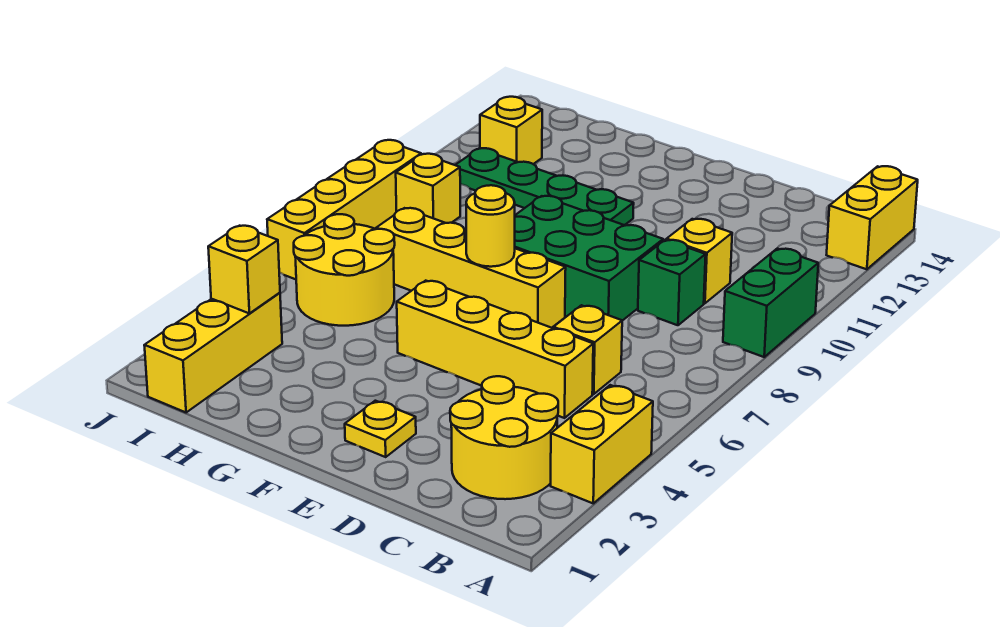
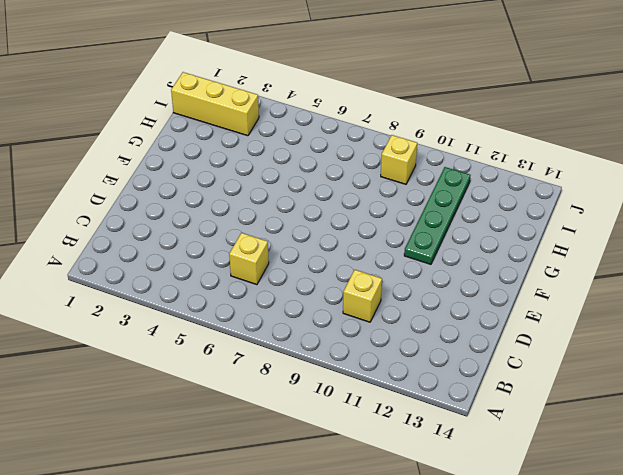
none -> yellow brick A3:A4 level 1
none -> green brick A9:A10 level 1
none -> yellow brick A13:A14 level 1

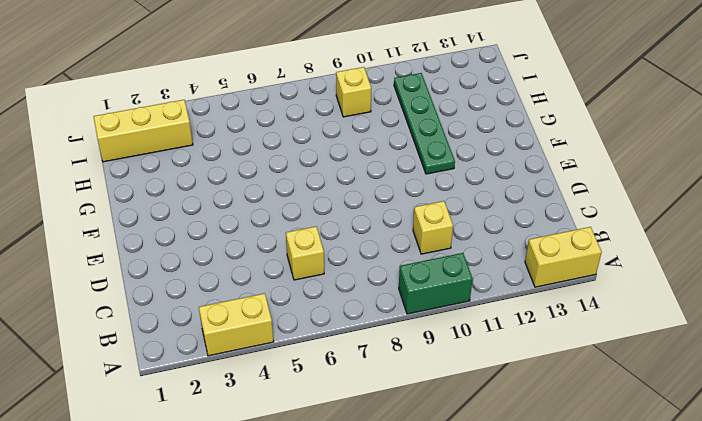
none -> yellow round brick B2:C3 level 1
none -> yellow brick C5:F5 level 1
none -> green brick C9 level 1

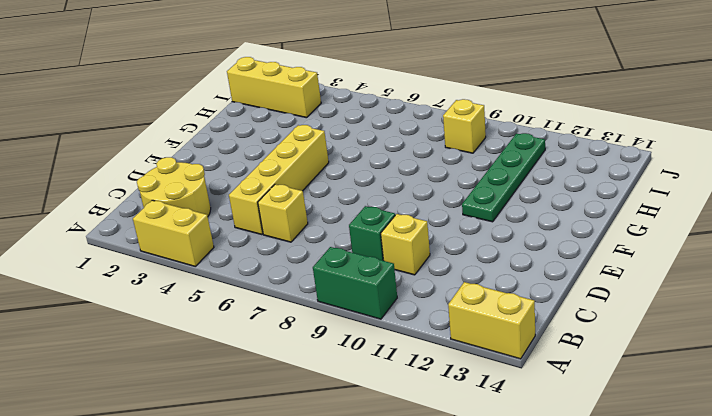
none -> green brick D8:F9 level 1
none -> yellow plate E2 level 1
none -> yellow brick E7:H7 level 1

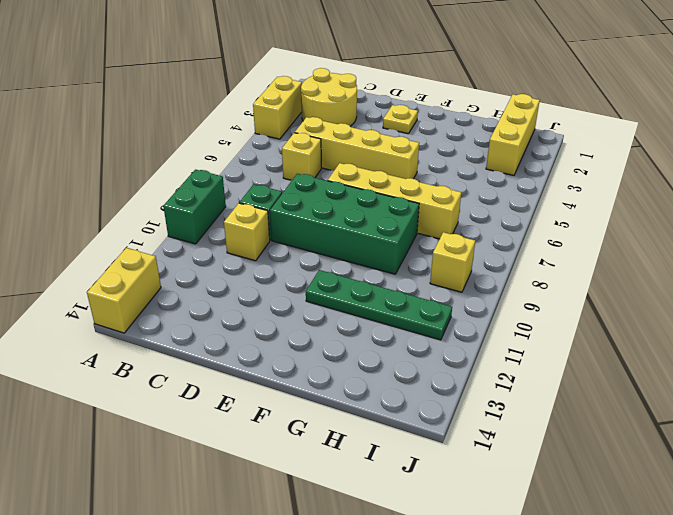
green brick D8:G9 level 1 -> green brick D8:F9 level 1
none -> yellow round brick H5:I6 level 1
none -> yellow brick I12 level 1
none -> yellow brick J6:J9 level 1

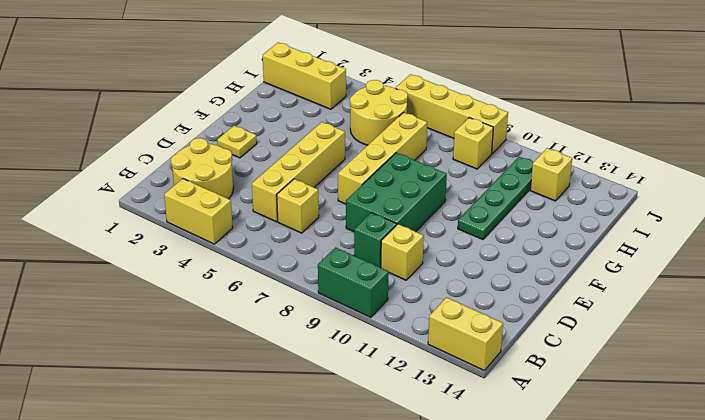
none -> yellow round brick F7 level 2
none -> yellow brick I3 level 2

